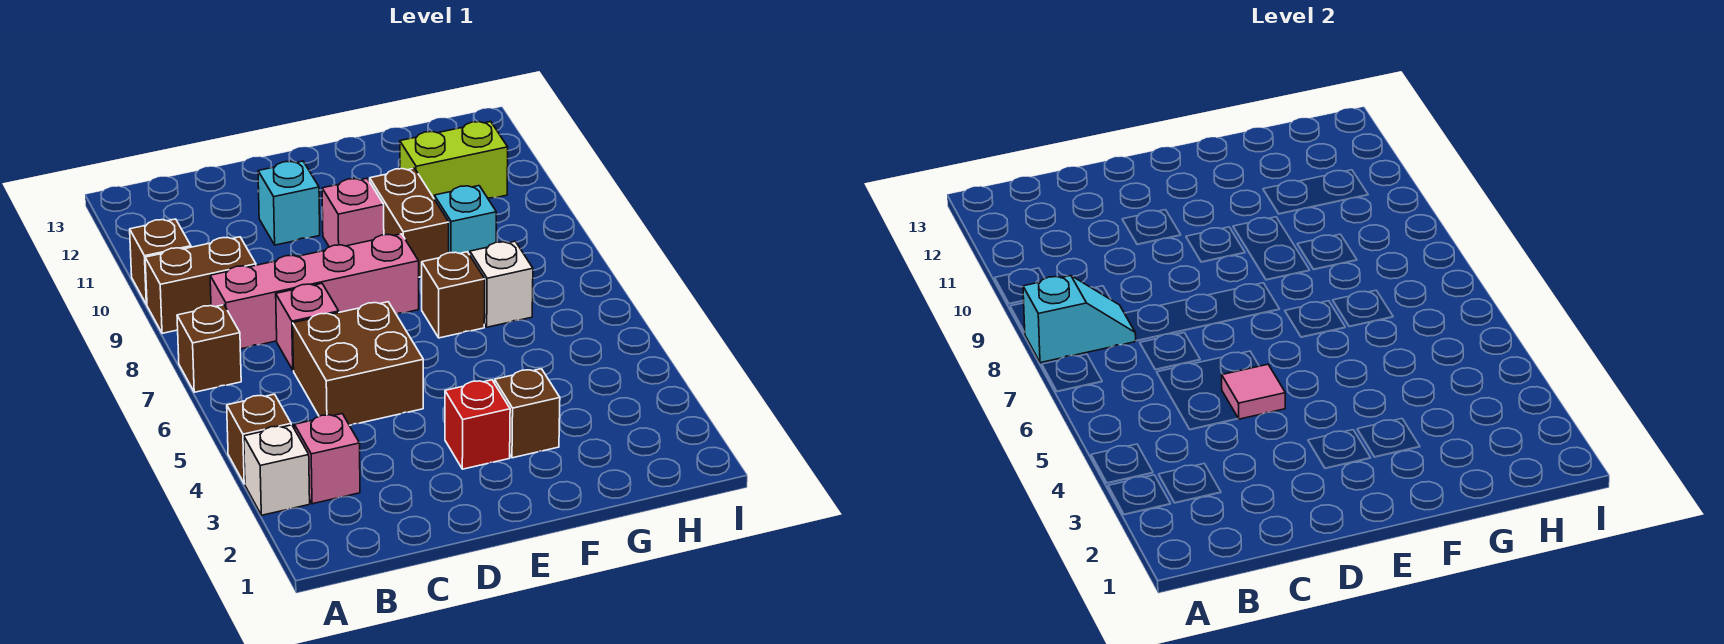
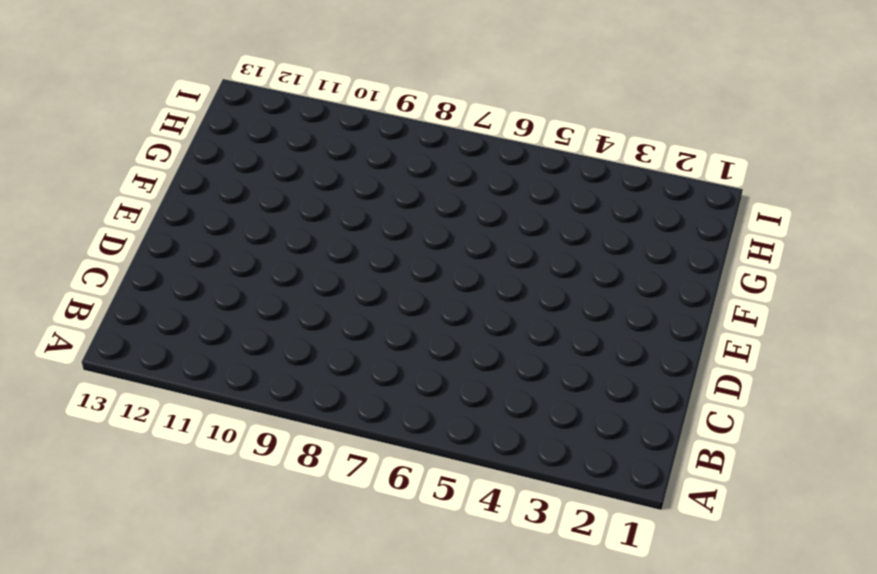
none -> white brick A3 level 1
none -> brown brick A4 level 1
none -> brown brick A7 level 1

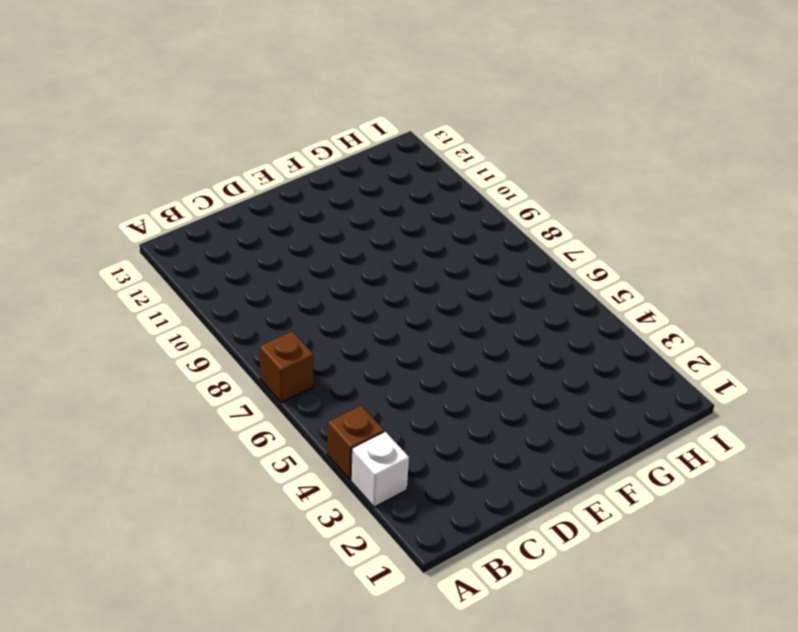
none -> brown brick A9:B9 level 1
none -> brown brick A10 level 1
none -> pink brick B3 level 1

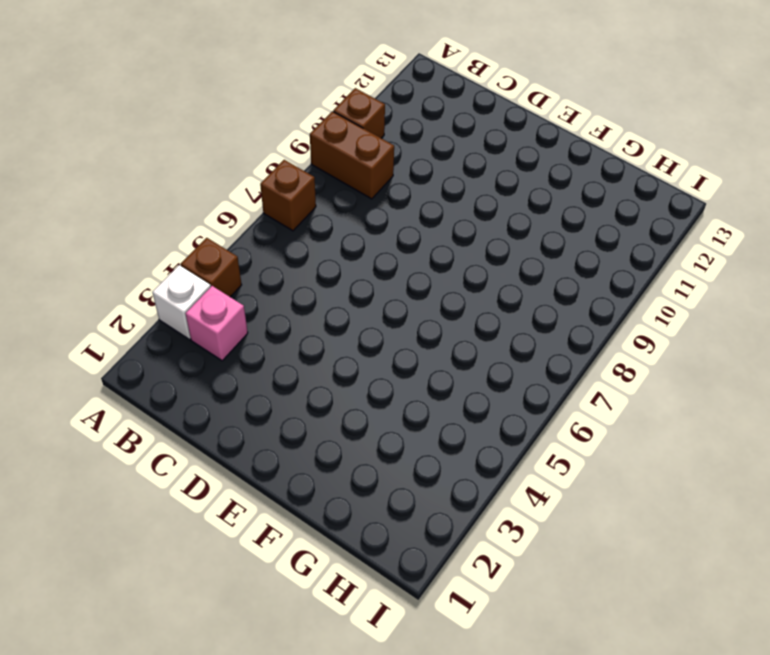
none -> pink brick B8:E8 level 1
none -> brown brick C5:D6 level 1
none -> pink brick C7 level 1

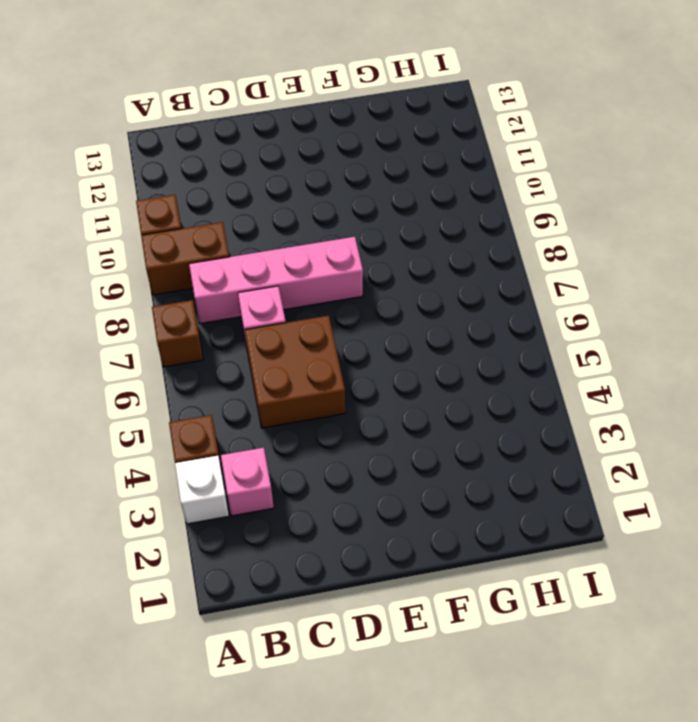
none -> cyan brick D11 level 1
none -> red brick E3 level 1
none -> pink brick E10 level 1

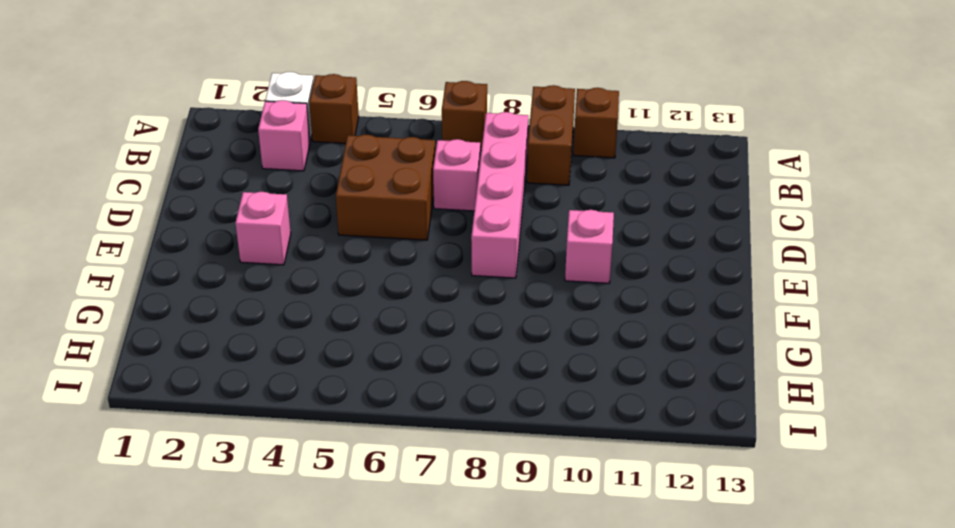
pink brick E3 level 1 -> red brick E3 level 1
none -> cyan brick D11 level 1
none -> brown brick F3 level 1
none -> brown brick F7 level 1

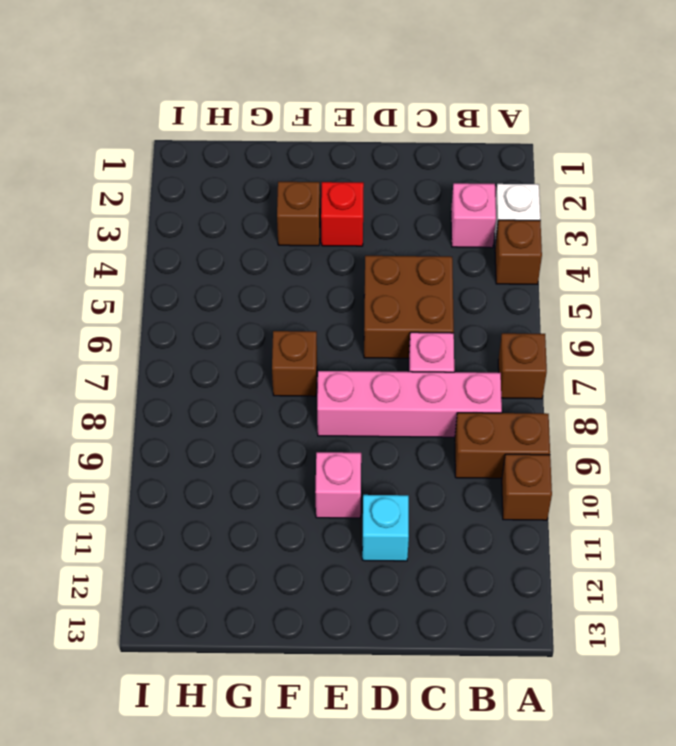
none -> brown brick F9:F10 level 1
none -> white brick G7 level 1
none -> cyan brick G9 level 1

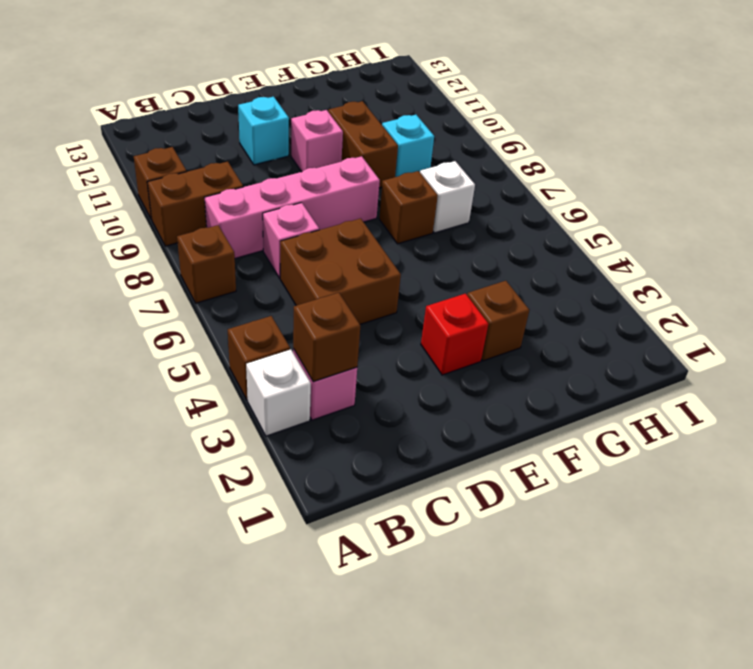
brown brick B3 level 2 -> none
none -> lime brick G11:H11 level 1
none -> cyan slope A8:B8 level 2 top A
none -> pink tile D5 level 2

